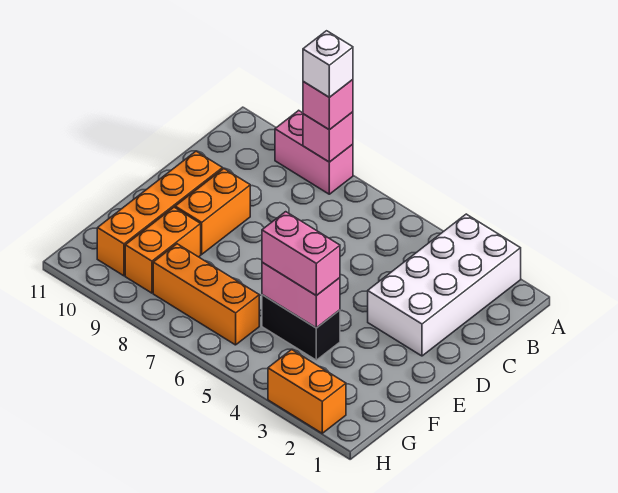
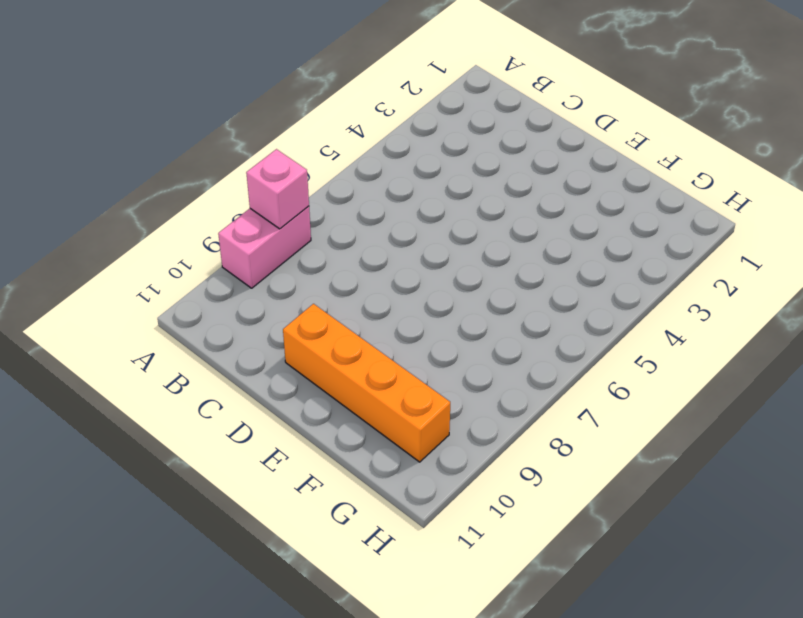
none -> white brick A2:D3 level 1
none -> orange brick D9:E9 level 1
none -> black brick F4:F5 level 1

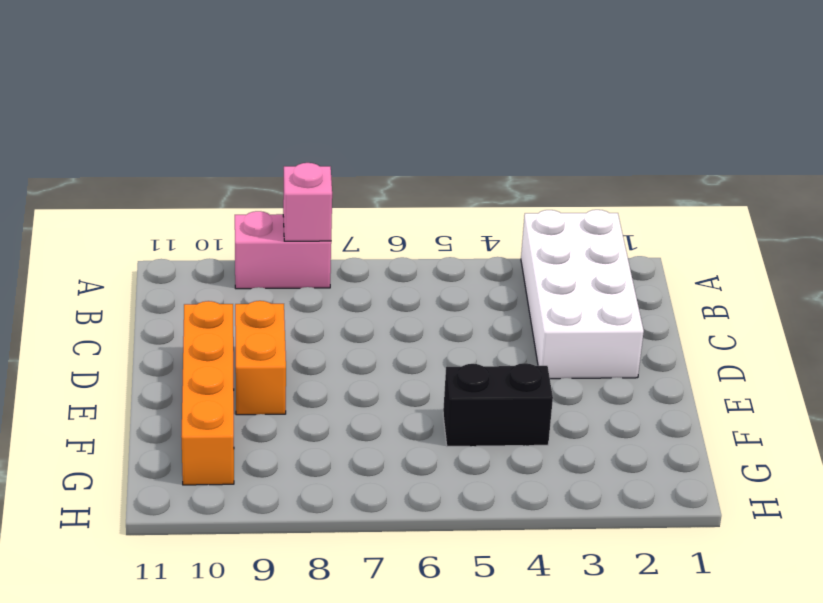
none -> orange brick F9:G9 level 1
none -> orange brick G6:G8 level 1
none -> orange brick H2:H3 level 1

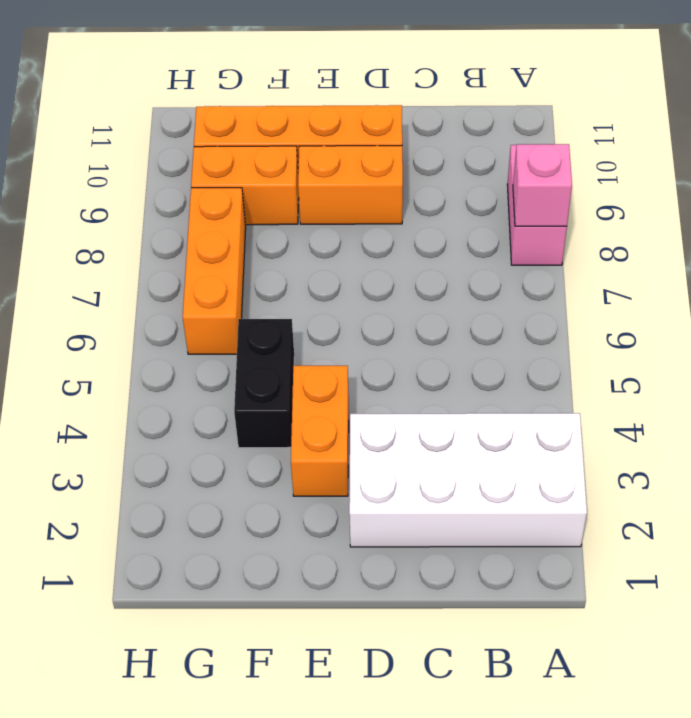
orange brick E3:E4 level 1 -> orange brick H2:H3 level 1
none -> pink brick F4:F5 level 2
none -> pink brick A8 level 3
none -> pink brick F4:F5 level 3

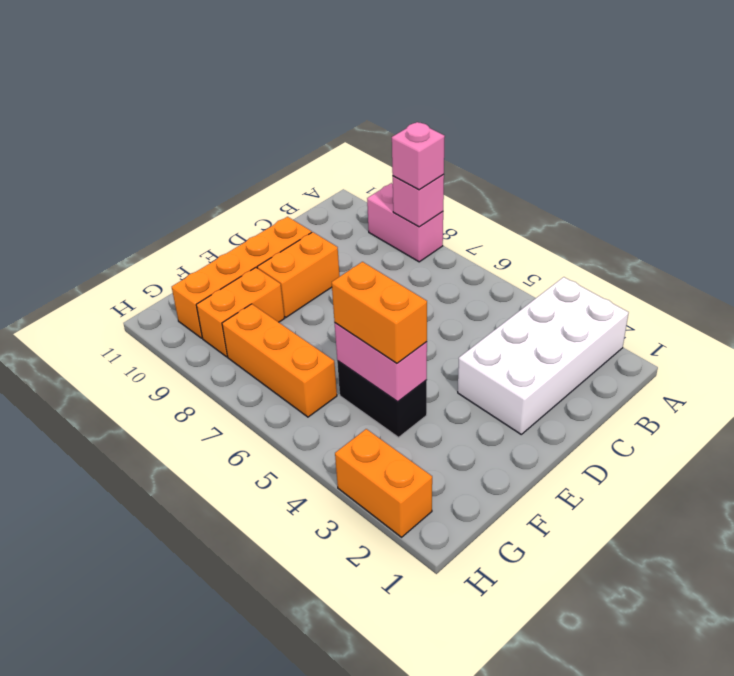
orange brick F4:F5 level 3 -> pink brick F4:F5 level 3
none -> white brick A8 level 4

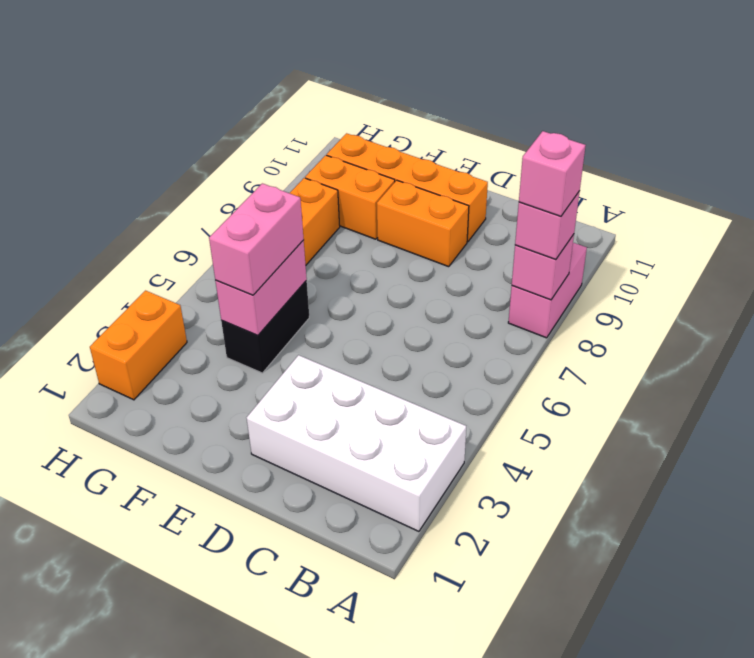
pink brick A8 level 4 -> white brick A8 level 4

